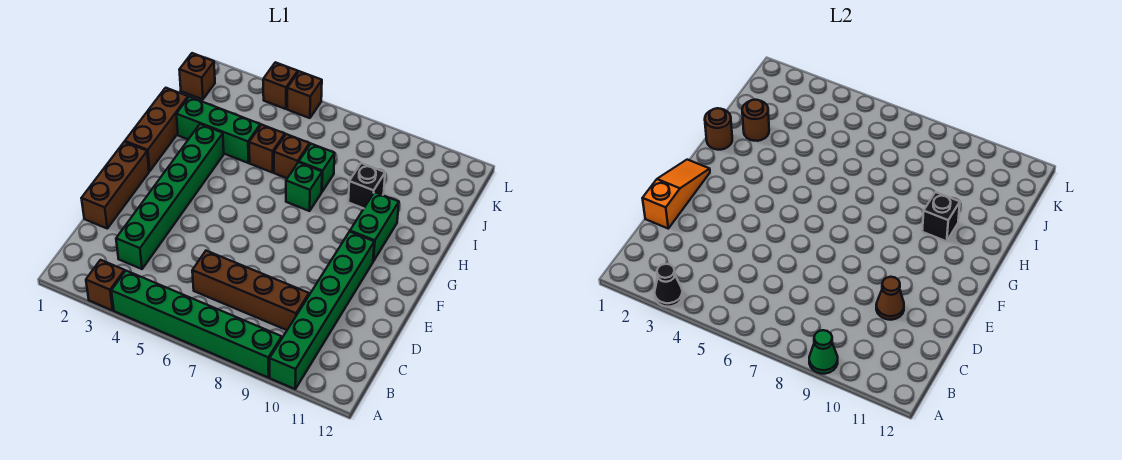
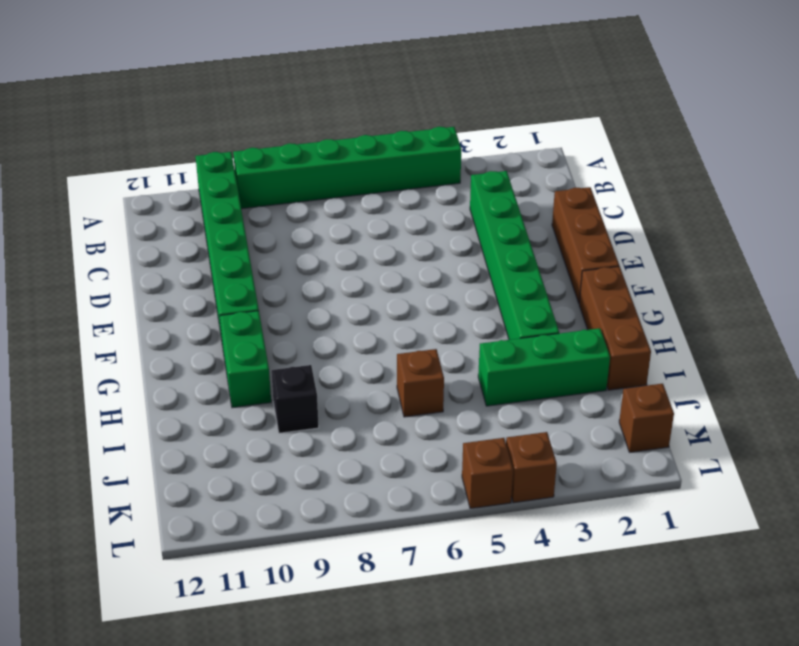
none -> brown brick A3 level 1
none -> brown brick C6:C9 level 1
none -> green brick H7 level 1

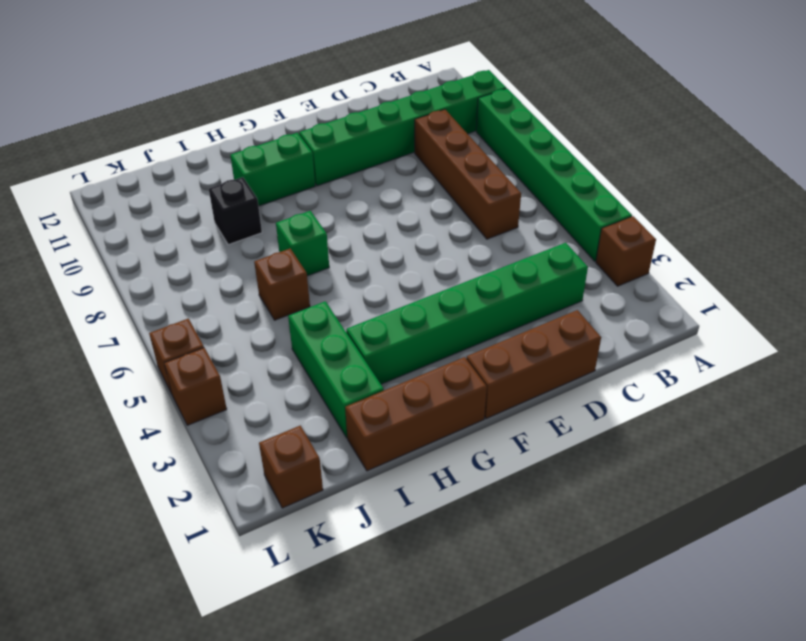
none -> brown brick I5 level 1
none -> green brick I7 level 1
none -> black cone A3 level 2

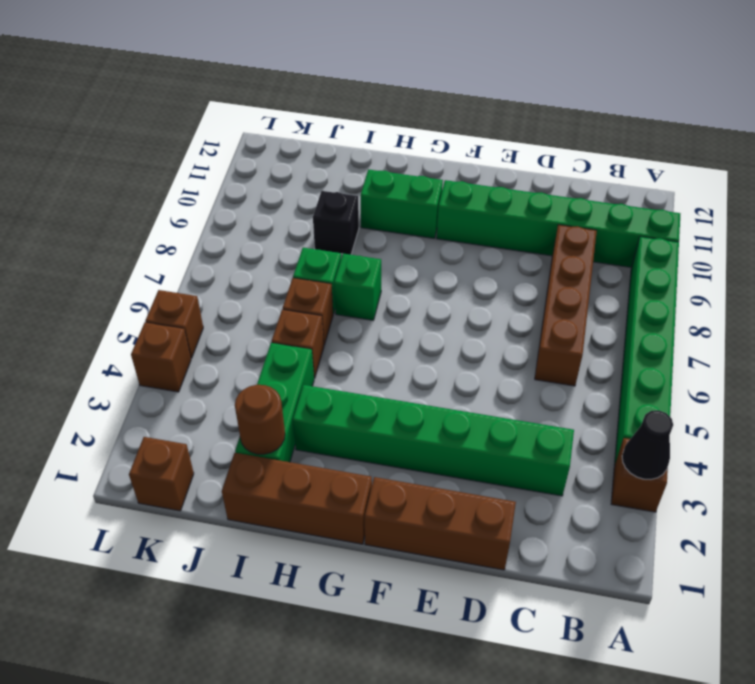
none -> green cone A9 level 2
none -> orange slope D1:F1 level 2 top D
none -> brown cone D10 level 2

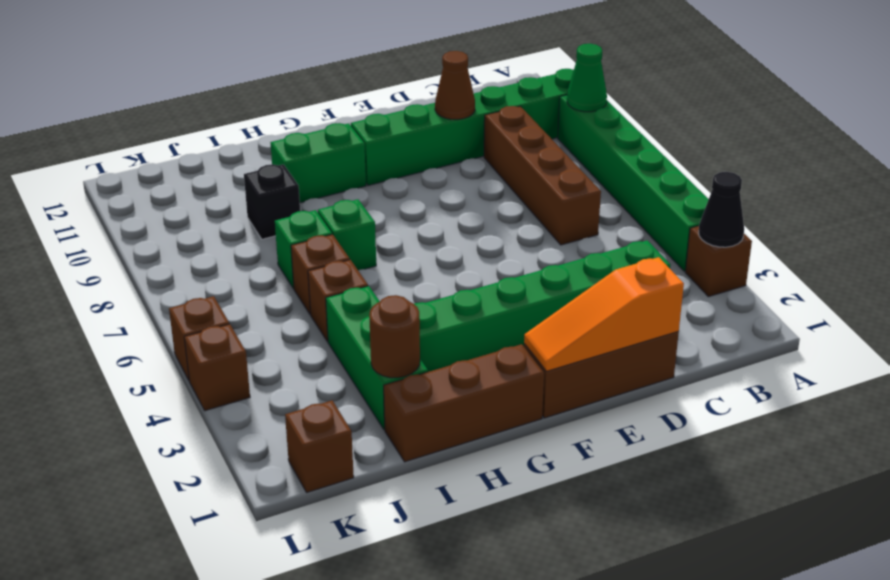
none -> brown round brick H1 level 2
none -> black brick H10 level 2

